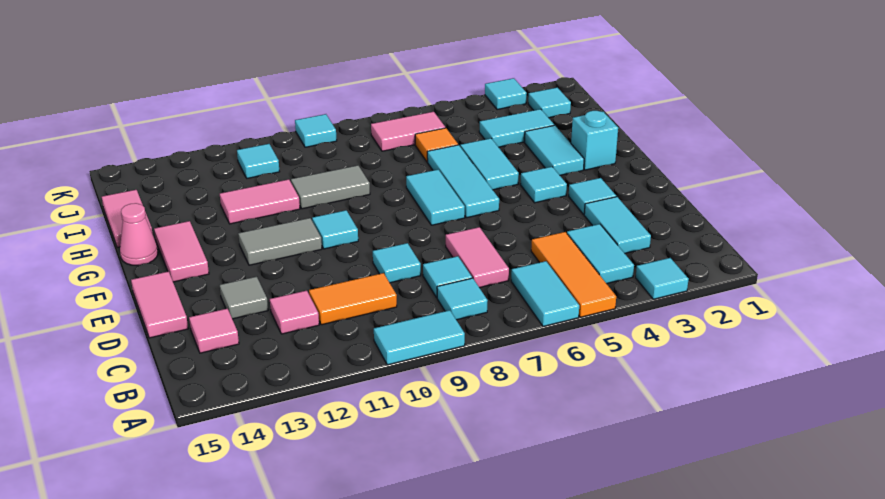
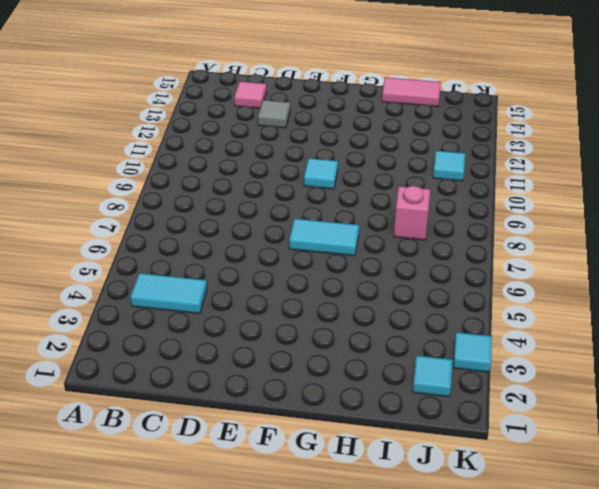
pink brick I8 level 1 -> none
none -> cyan tile A3 level 1
none -> orange tile A5:C5 level 1
none -> cyan tile A6:B6 level 1
none -> cyan tile A9:A10 level 1

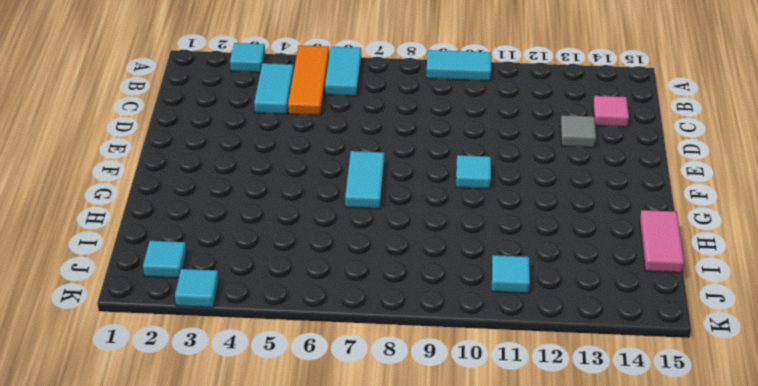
none -> cyan tile B8 level 1
none -> cyan tile C3:D3 level 1
none -> pink tile C7:D7 level 1
none -> cyan tile C8 level 1

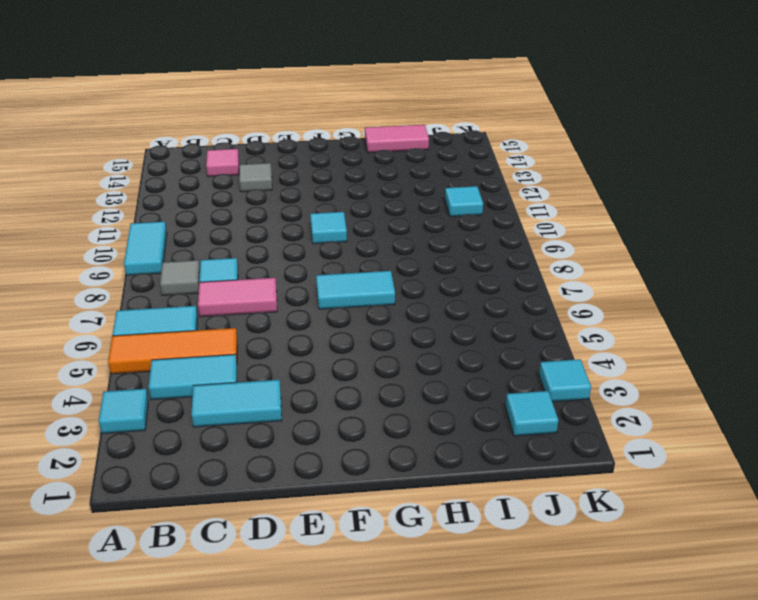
grey tile B8 level 1 -> cyan tile B8 level 1
none -> orange tile C10:C11 level 1
none -> pink tile C12 level 1
none -> cyan tile D9 level 1
none -> pink tile D15:E15 level 1

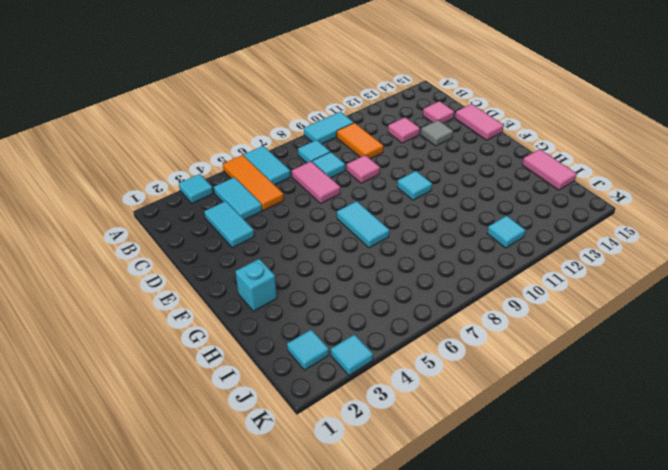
orange tile B10:C10 level 1 -> orange tile C10:C11 level 1
pink tile D9 level 1 -> cyan tile D9 level 1
none -> cyan tile E3 level 1
none -> cyan tile F4 level 1
none -> cyan tile F6:H6 level 1
none -> grey tile F11:F12 level 1

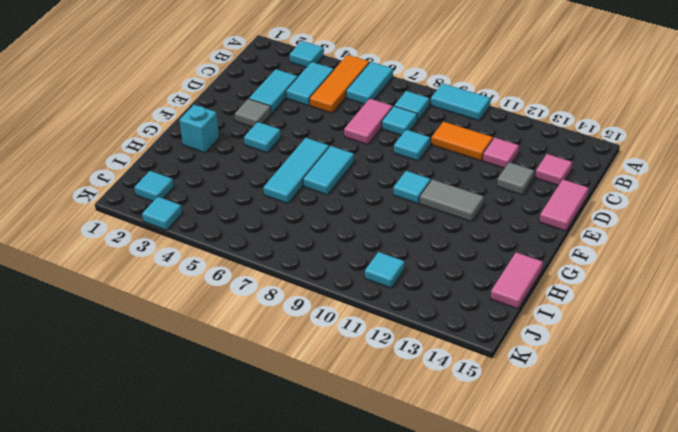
grey tile E3 level 1 -> cyan tile E3 level 1
none -> pink tile F14:G14 level 1
none -> cyan tile G3:H3 level 1
none -> cyan tile G5:H5 level 1
none -> pink cone G15 level 1

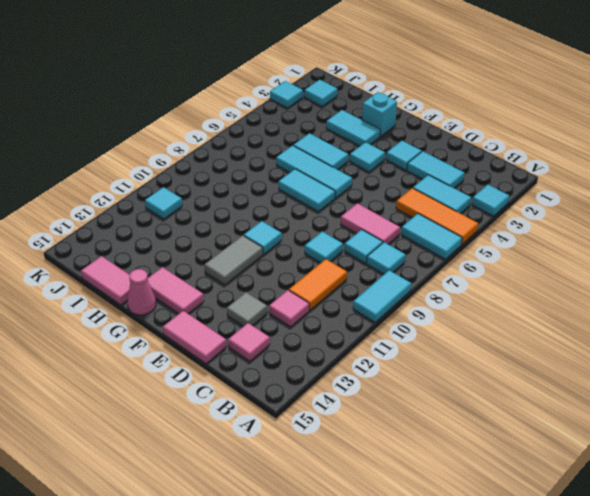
none -> grey tile H9:H10 level 1
none -> pink tile H11:H12 level 1
none -> cyan tile I3:I4 level 1
none -> orange tile I6 level 1

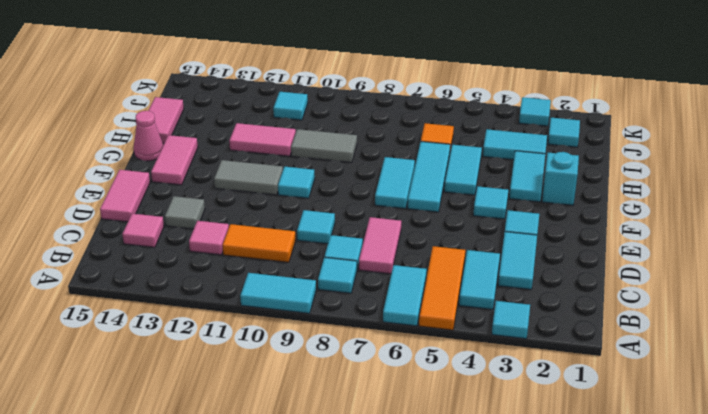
none -> pink tile J6:J7 level 1
none -> cyan tile K9 level 1

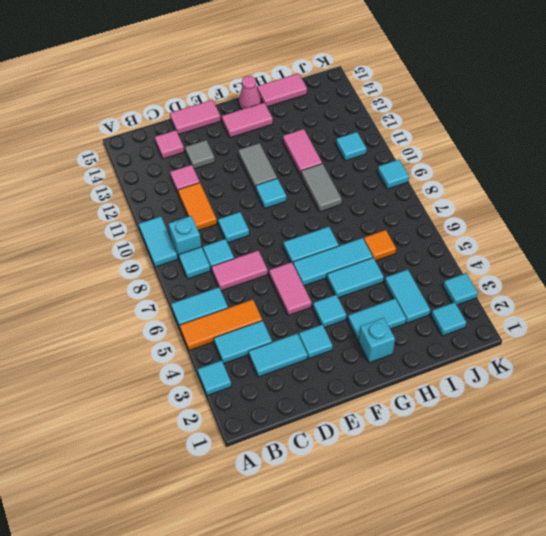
cyan brick B9 level 1 -> none
pink tile E5:E6 level 1 -> pink tile J6:J7 level 1

